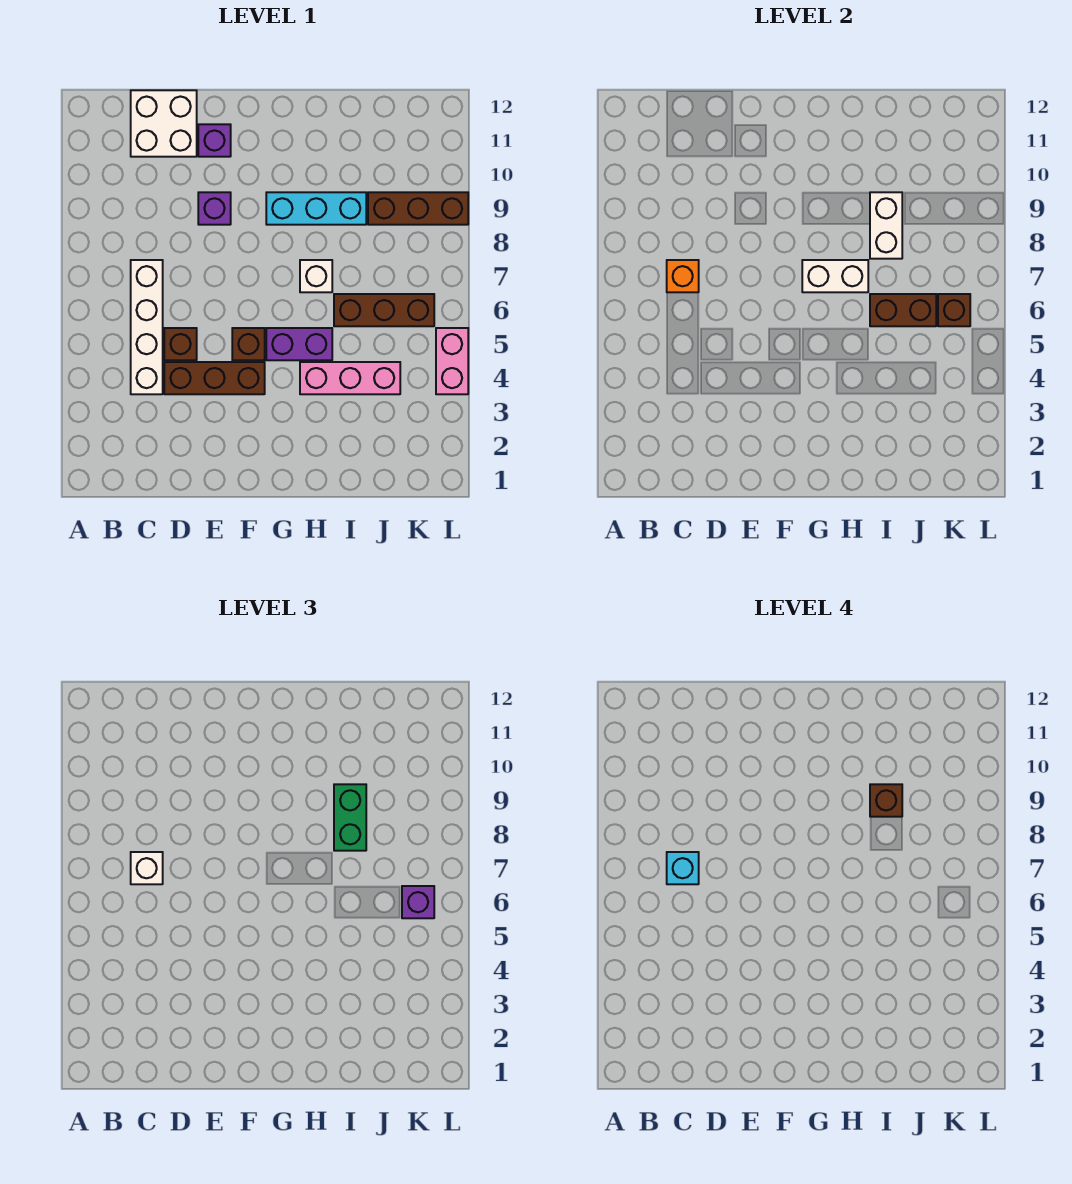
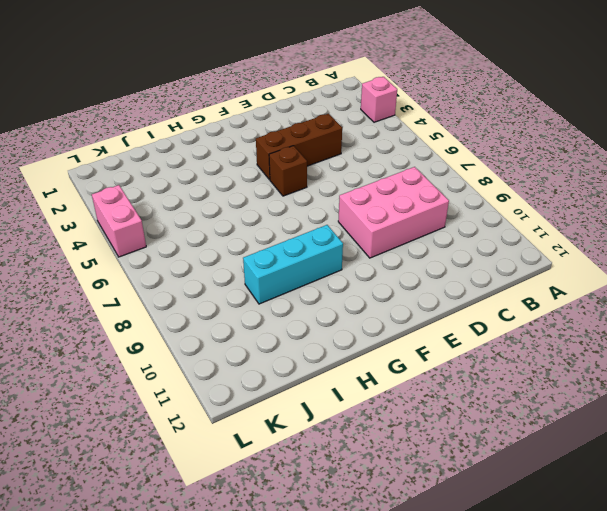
pink brick A3 level 1 -> none
pink brick C8:E9 level 1 -> purple brick E9 level 1
none -> white brick C4:C7 level 1
none -> white brick C11:D12 level 1
none -> brown brick D5 level 1

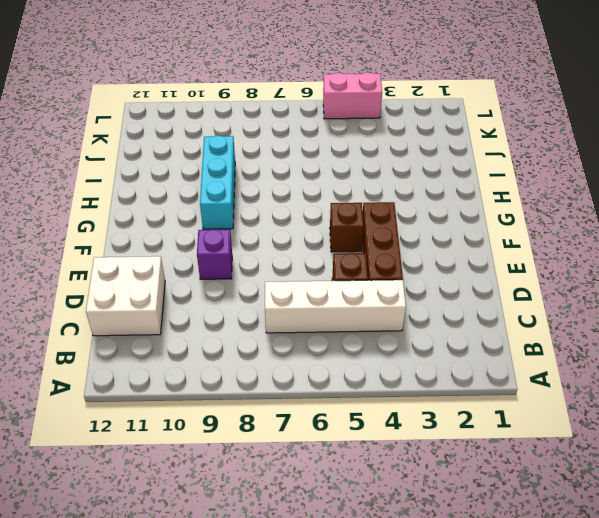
none -> purple brick E11 level 1
none -> purple brick G5:H5 level 1
none -> pink brick H4:J4 level 1

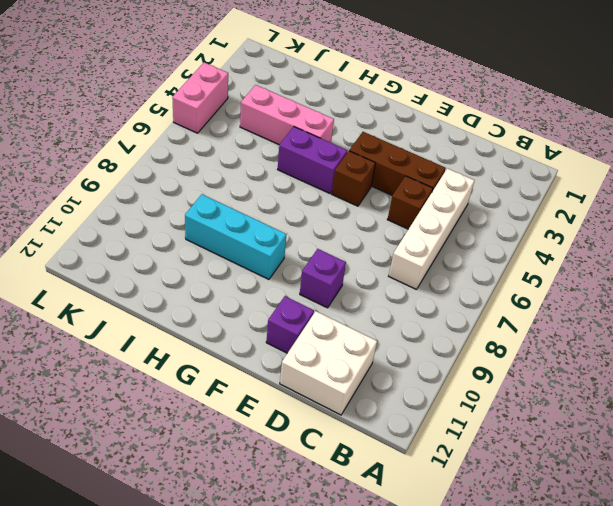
none -> white brick H7 level 1
none -> brown brick I6:K6 level 1
none -> brown brick J9:L9 level 1

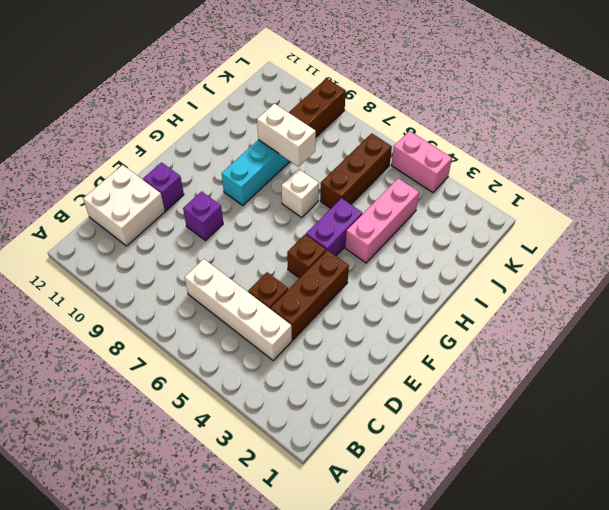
none -> orange brick C7 level 2
none -> white brick G7:H7 level 2
none -> brown brick I6:J6 level 2

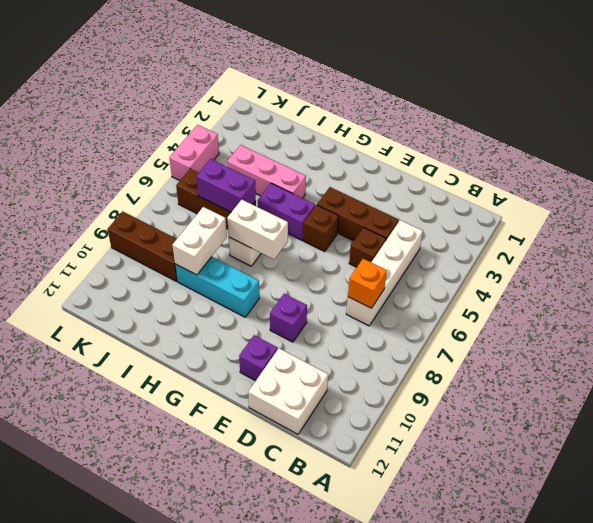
purple brick I6:J6 level 2 -> brown brick I6:J6 level 2
none -> brown brick K6 level 2
none -> white brick C7 level 3
none -> green brick I8:I9 level 3

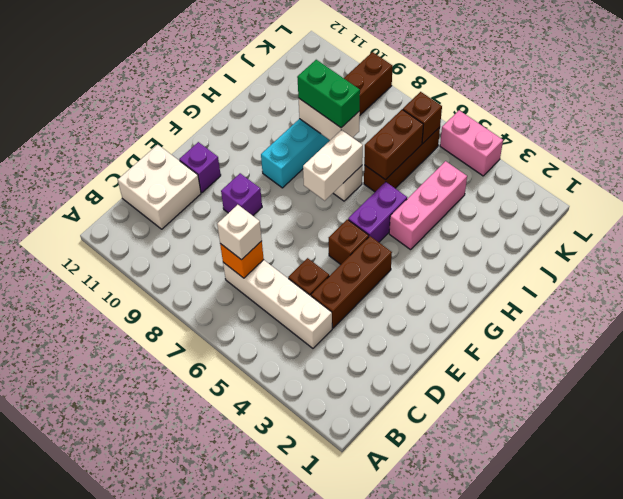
none -> purple brick K6 level 3
none -> cyan brick C7 level 4
none -> brown brick I9 level 4

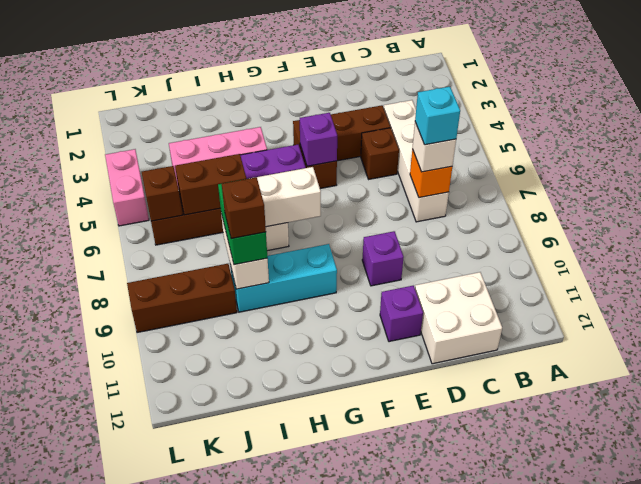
purple brick F5 level 2 -> purple brick K6 level 3

